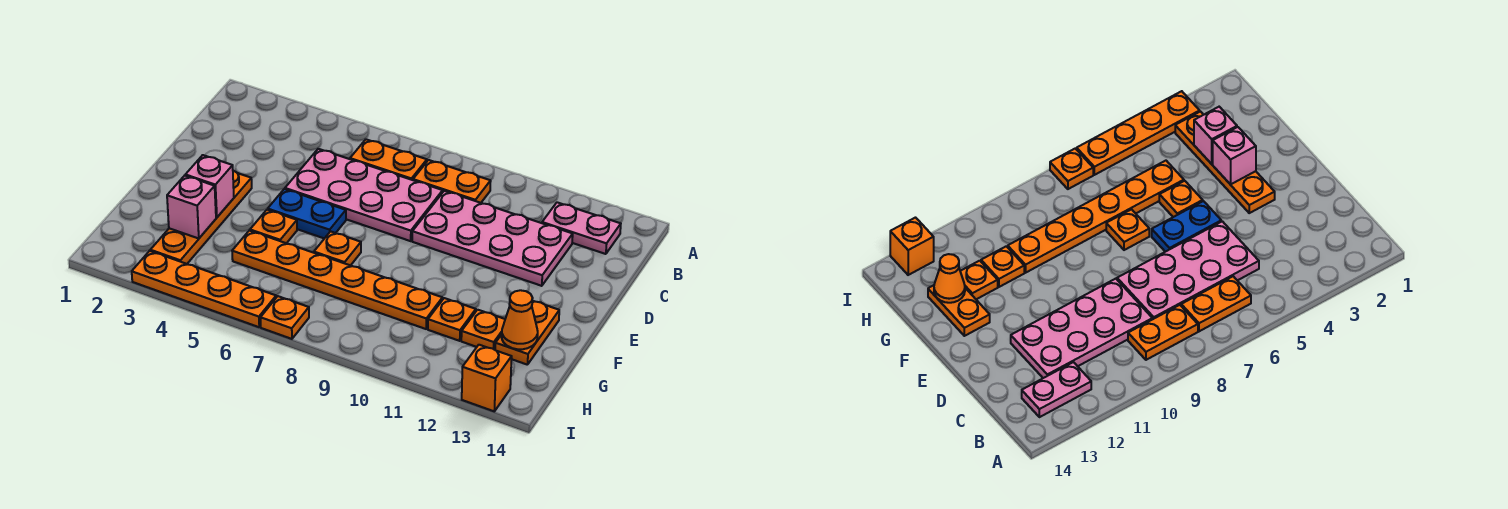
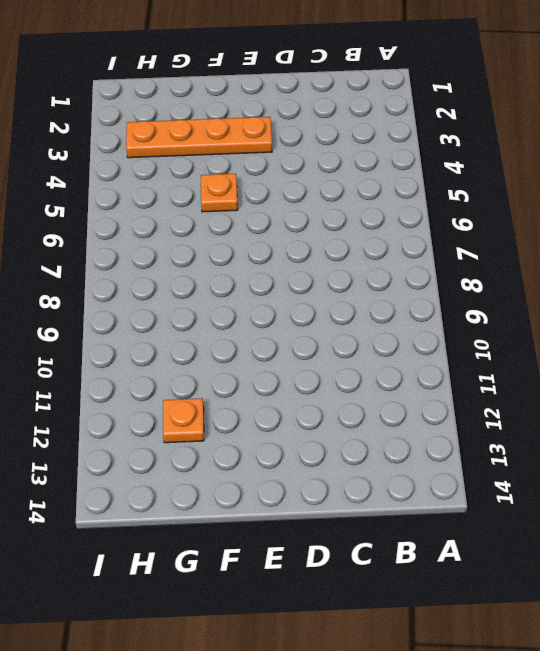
none -> orange plate B6:B7 level 1
none -> orange plate B8:B9 level 1
none -> pink plate B12:B13 level 1

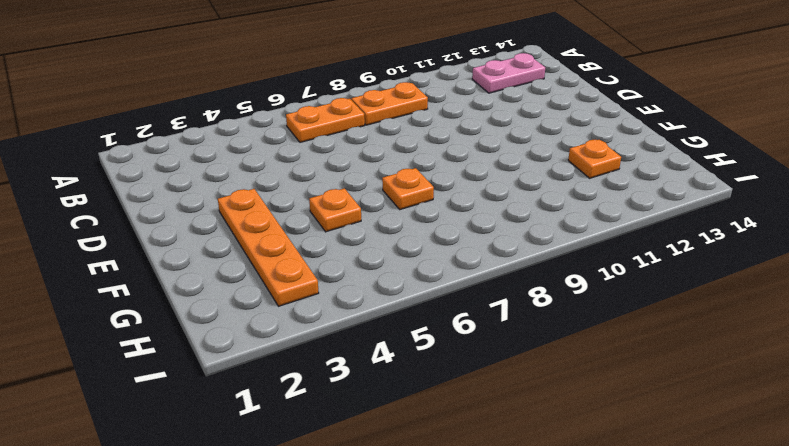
none -> pink plate C5:D8 level 1
none -> pink plate C9:D12 level 1
none -> blue plate E5:E6 level 1

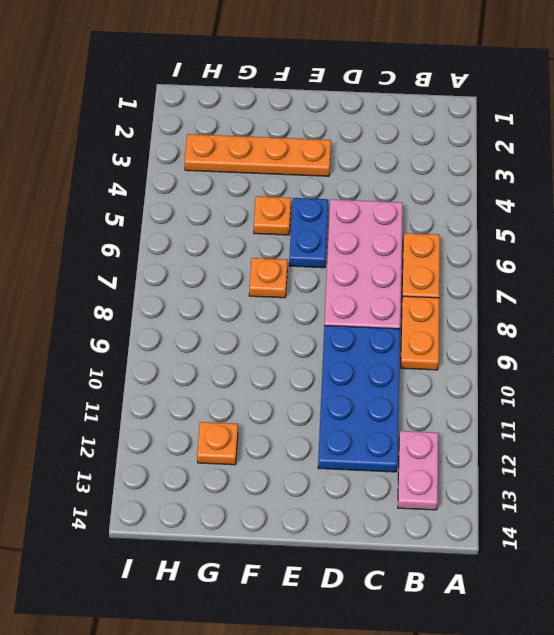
blue plate C9:D12 level 1 -> pink plate C9:D12 level 1
none -> orange plate F13:G13 level 1
none -> orange plate G5:G10 level 1
none -> orange plate G11 level 1

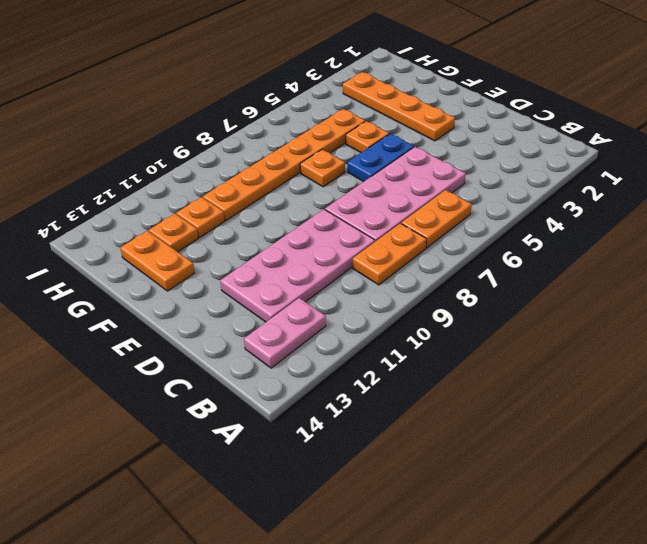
none -> orange plate I3:I6 level 1
none -> orange plate I7 level 1
none -> orange brick I13 level 1

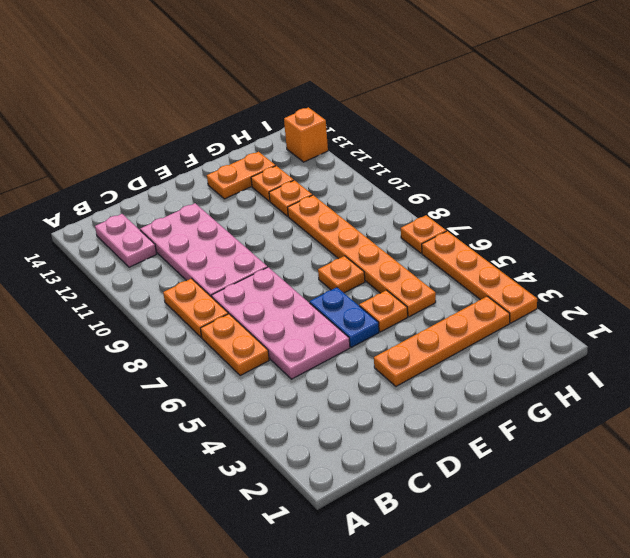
none -> pink brick F3 level 2
none -> pink brick G3 level 2
none -> orange cone G13 level 2

